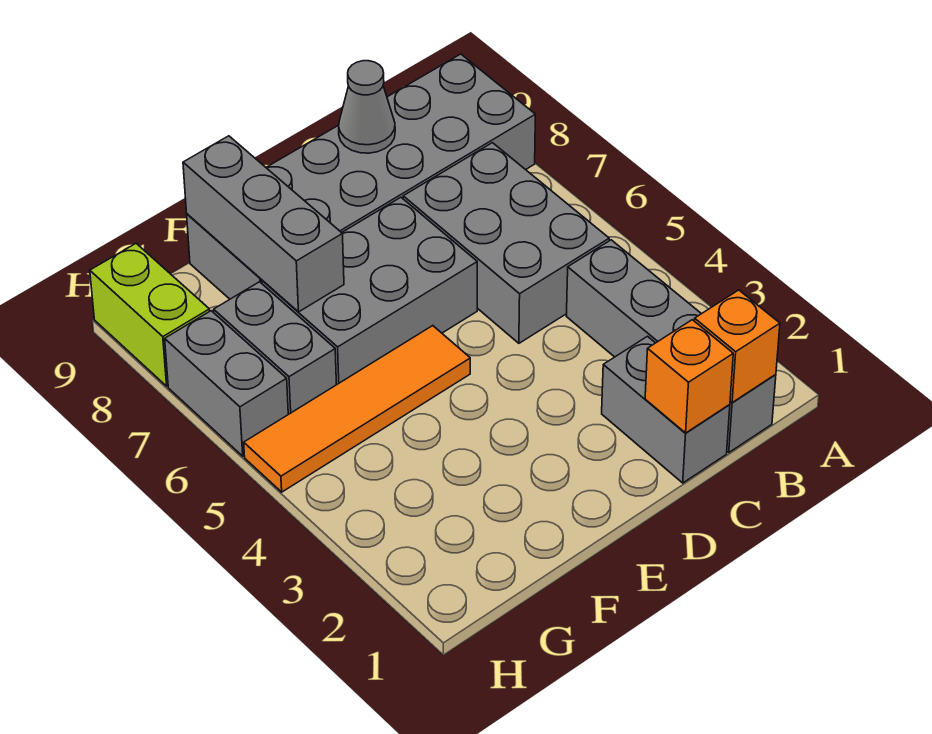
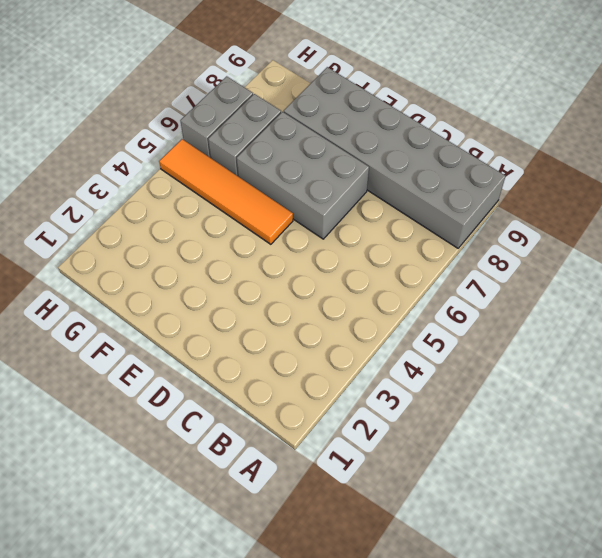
none -> grey brick B1:B4 level 1
none -> grey brick B5:C7 level 1
none -> grey brick C1:C2 level 1

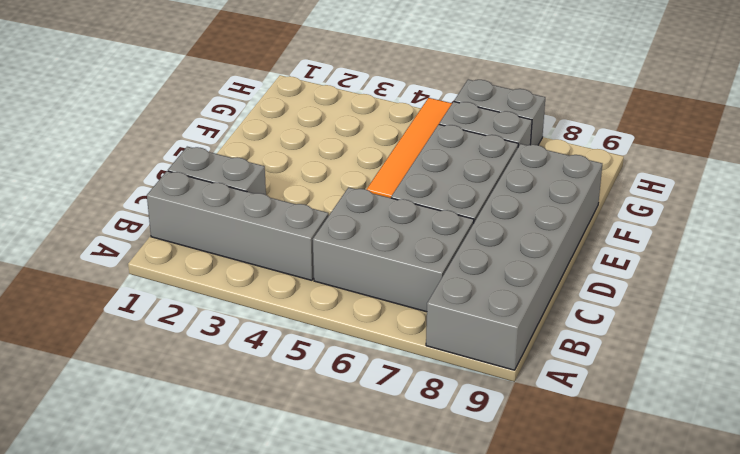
none -> lime brick H8:H9 level 1
none -> orange brick B1 level 2
none -> orange brick C1 level 2

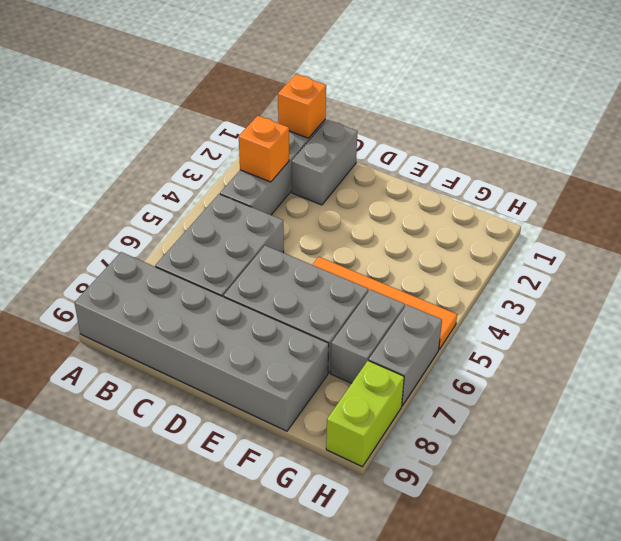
orange brick B3 level 2 -> orange brick C1 level 2
none -> grey cone C9 level 2
none -> grey brick F7:F9 level 2

